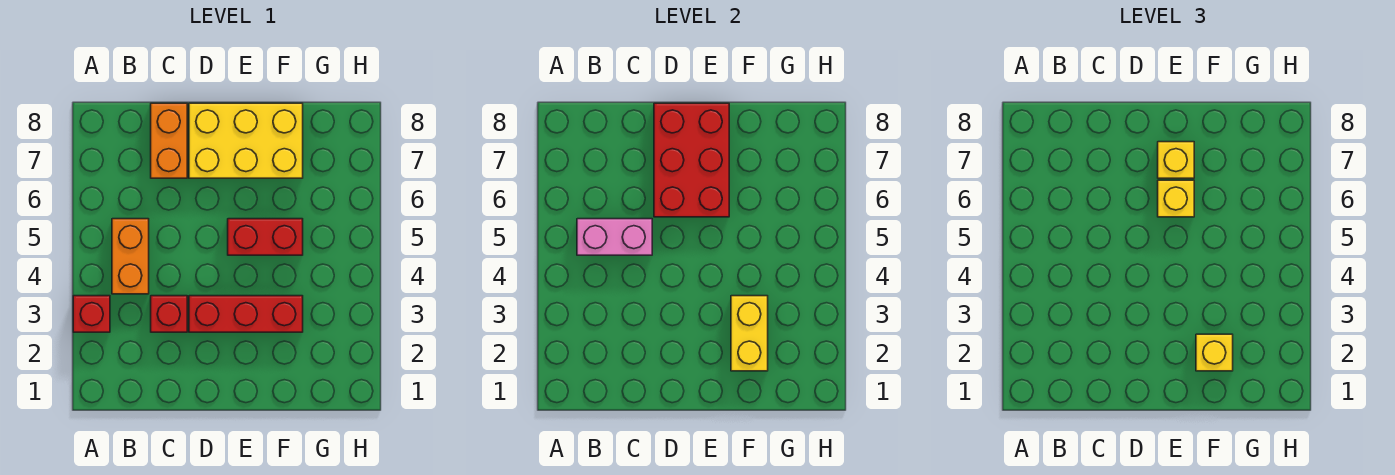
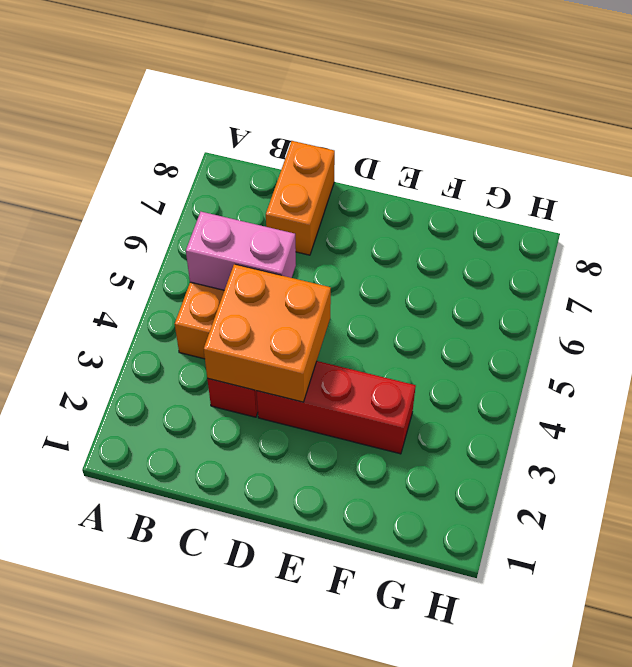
orange brick C3:D4 level 2 -> none
none -> red brick A3 level 1
none -> yellow brick D7:F8 level 1
none -> red brick E5:F5 level 1

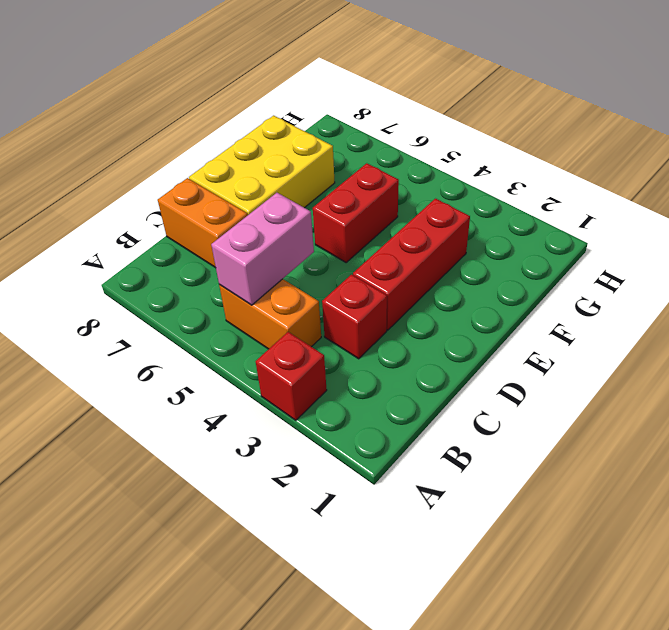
none -> red brick D6:E8 level 2
none -> yellow brick F2:F3 level 2
none -> yellow brick E6 level 3

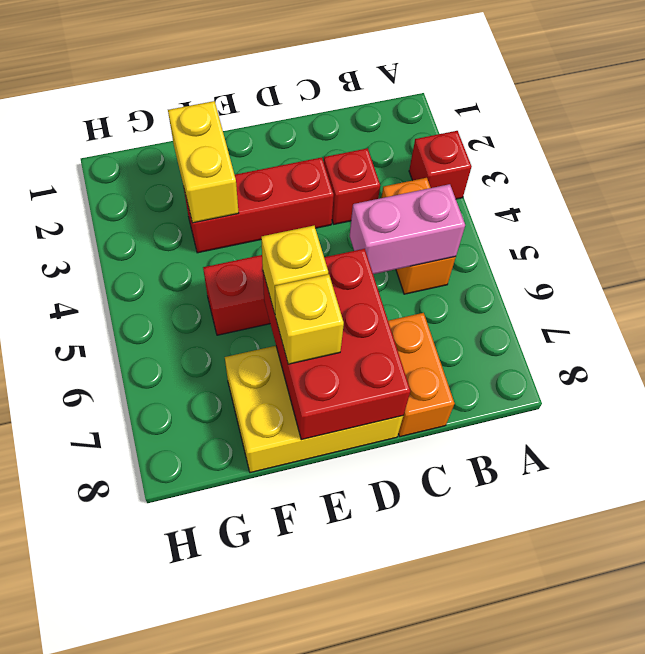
none -> yellow brick F2 level 3

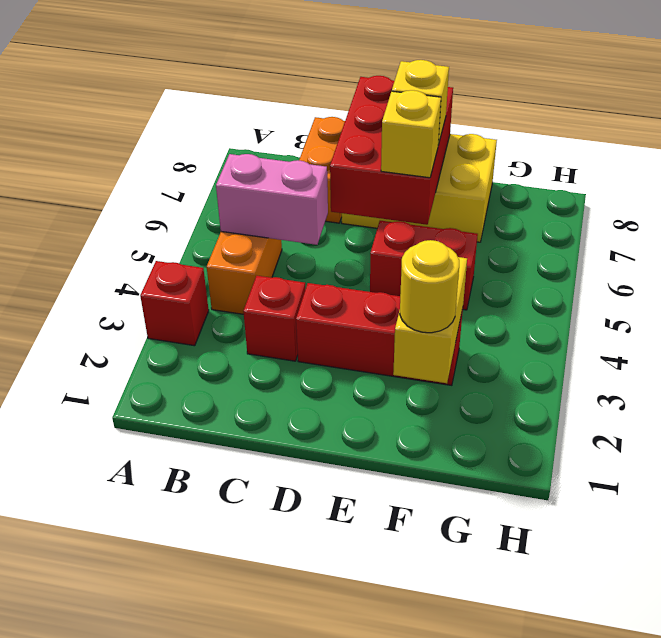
yellow round brick F2 level 3 -> yellow brick F2 level 3

